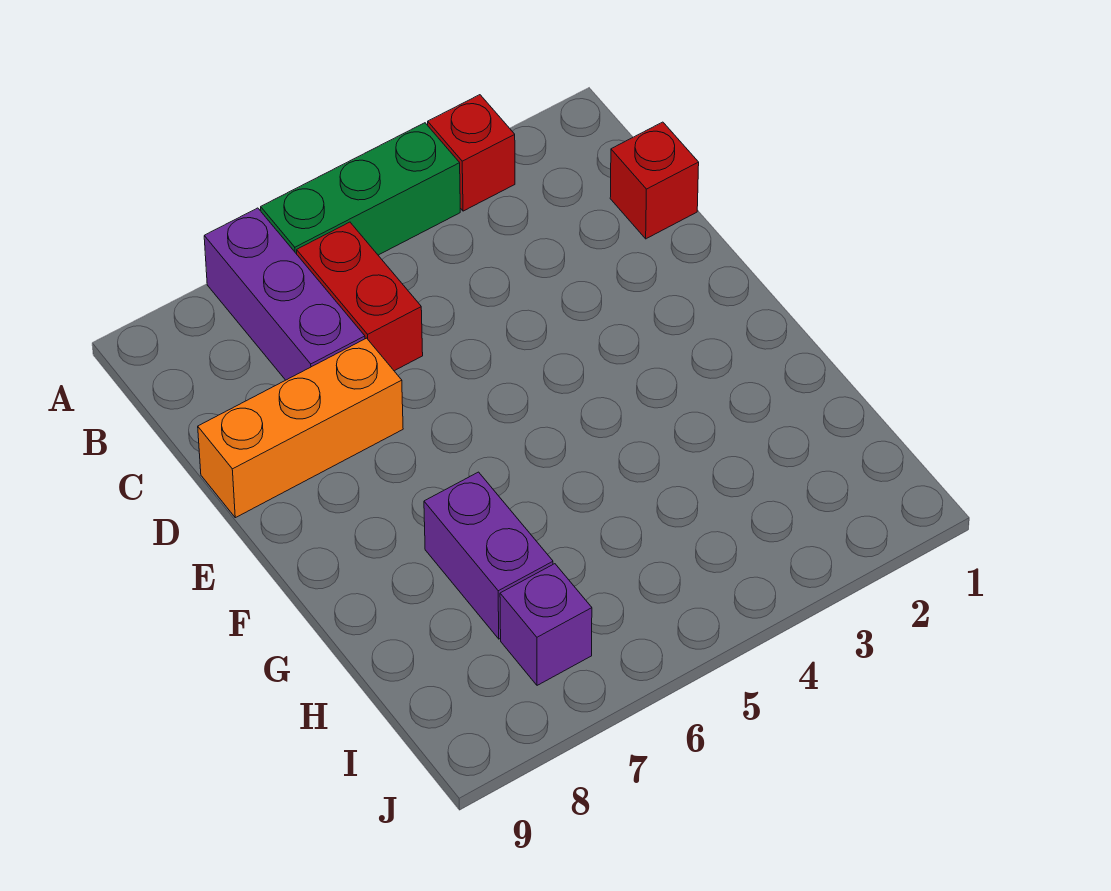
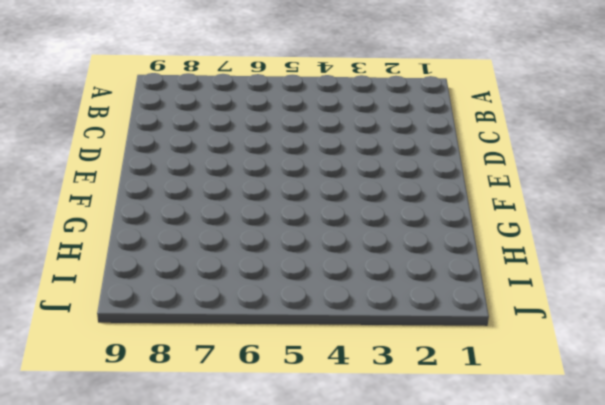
none -> red brick A3 level 1
none -> green brick A4:A6 level 1

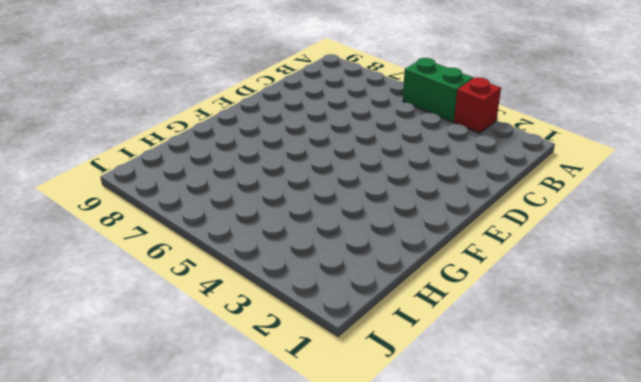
green brick A4:A5 level 1 -> green brick A4:A6 level 1
none -> purple brick A7:C7 level 1
none -> red brick B6:C6 level 1

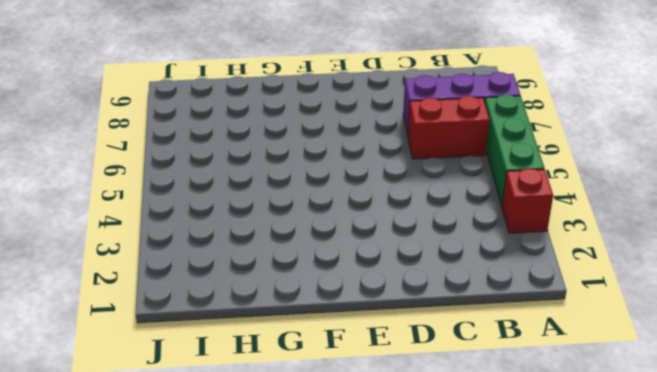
none -> red brick C1 level 1
none -> orange brick D7:D9 level 1

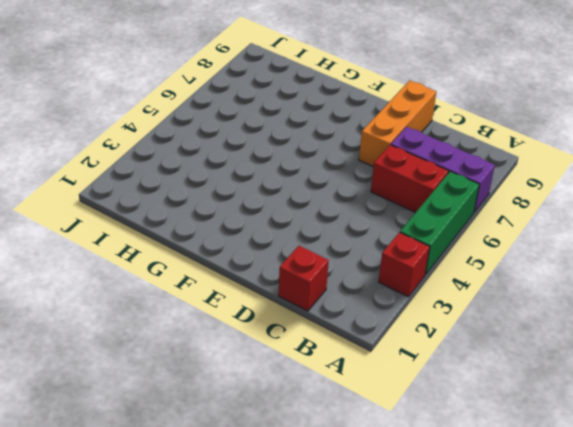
none -> purple brick G7:H7 level 1
none -> purple brick I7 level 1

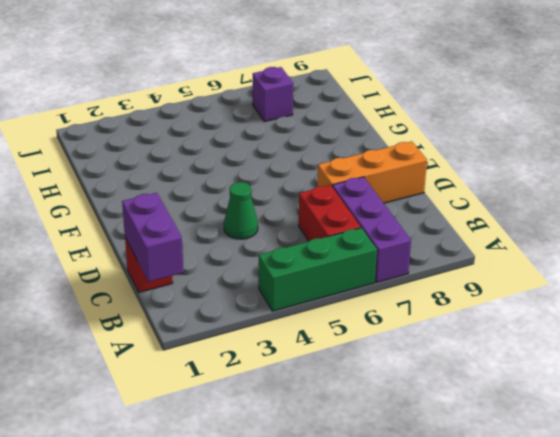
purple brick B1:C1 level 2 -> purple brick G7:H7 level 1
green cone D4 level 1 -> none
none -> red brick A3 level 1

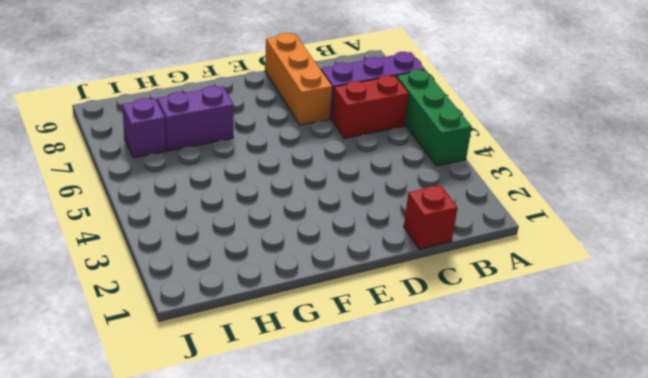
none -> red brick A3 level 1

